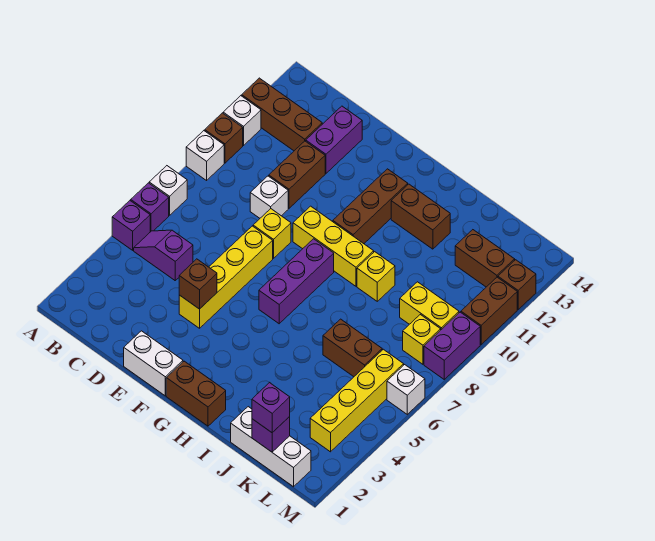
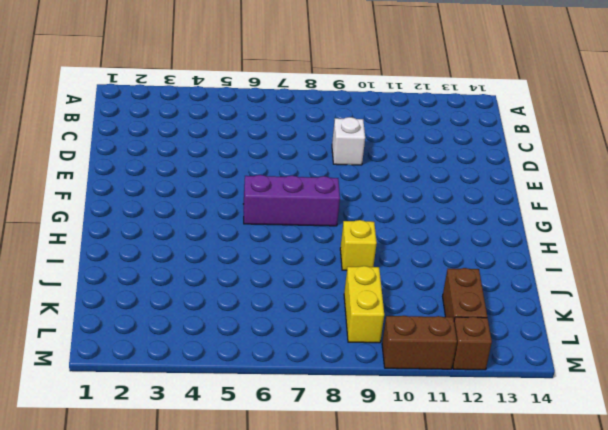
none -> purple brick A5 level 1
none -> purple brick A6 level 1
none -> white brick A7 level 1
none -> white brick A9 level 1

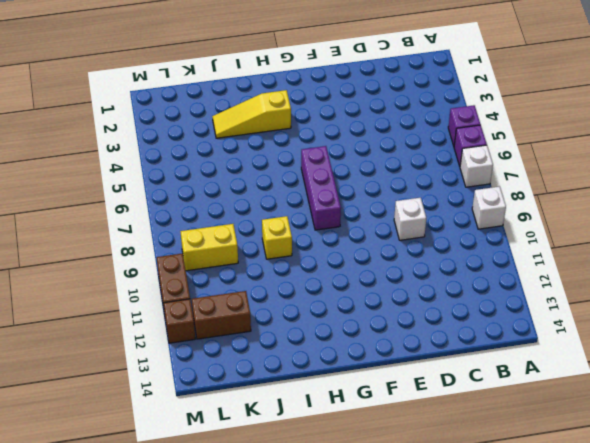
yellow slope H3:J3 level 1 top H -> none
none -> brown brick A10 level 1
none -> white brick A11 level 1
none -> brown brick A12:C12 level 1
none -> purple slope B5:C5 level 1 top C

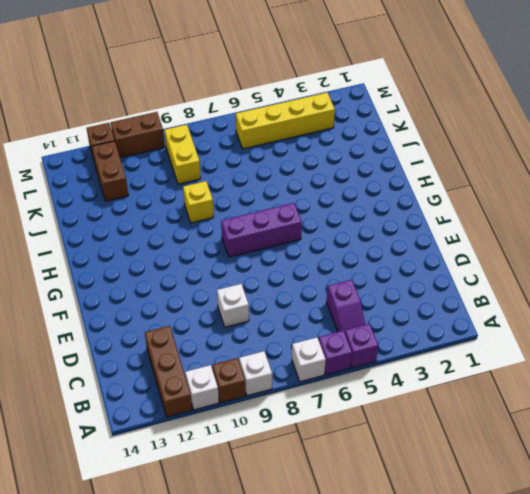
none -> brown brick D10:D11 level 1
none -> purple brick D12:D13 level 1
none -> white brick E1:F1 level 1
none -> yellow brick E4:E7 level 1

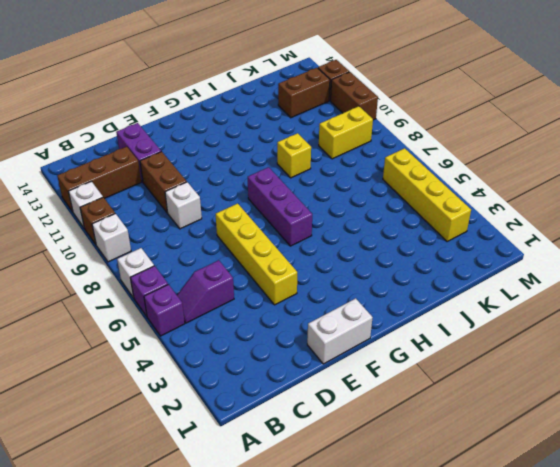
none -> yellow brick E8 level 1
none -> yellow brick F9:H9 level 1
none -> brown brick G1:H1 level 1
none -> brown brick G10:G12 level 1

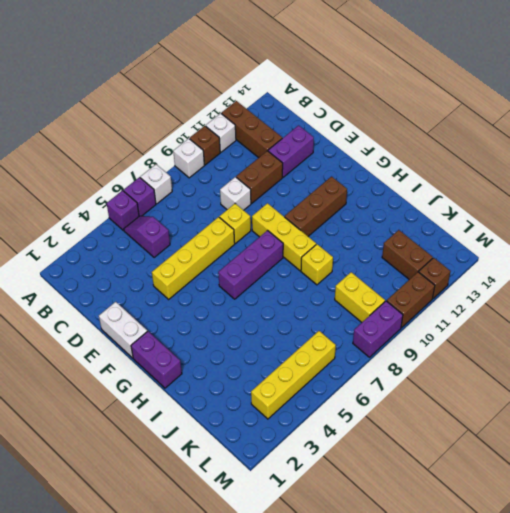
purple brick G1:H1 level 1 -> brown brick G1:H1 level 1
none -> brown brick H12:I12 level 1
none -> white brick J1:L1 level 1
none -> brown brick J6:K6 level 1
none -> yellow brick L8 level 1

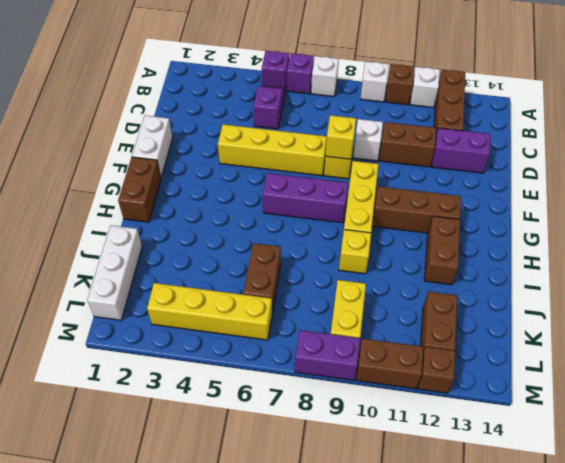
yellow brick E8 level 2 -> yellow brick L8 level 1
none -> white brick M6 level 1
none -> brown brick E4 level 2
none -> purple brick K1 level 2
none -> purple brick K1 level 3

